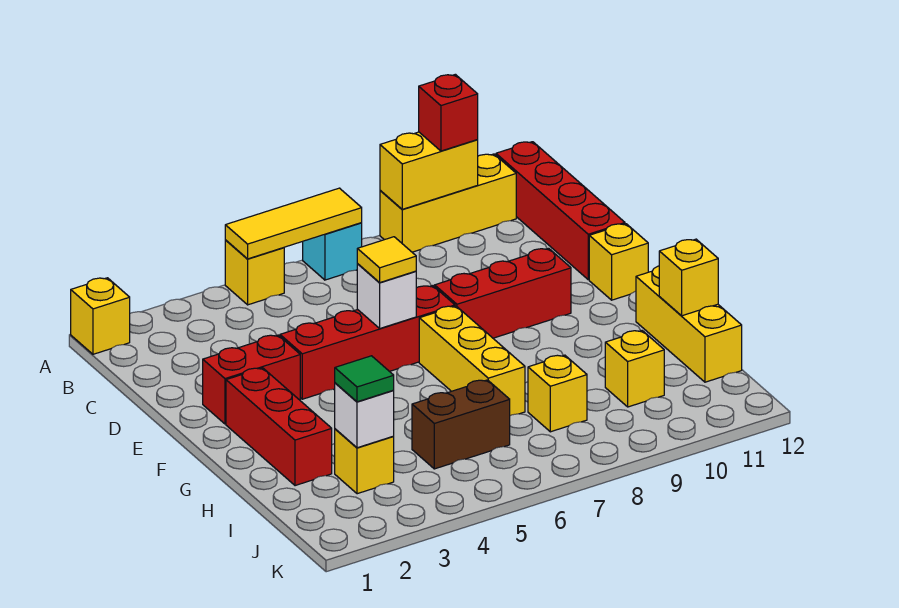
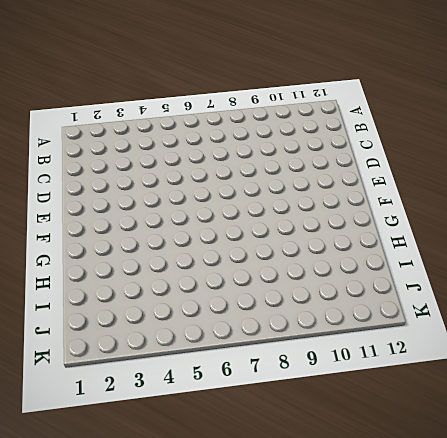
none -> yellow brick A1 level 1
none -> yellow brick A5 level 1
none -> cyan brick A7 level 1

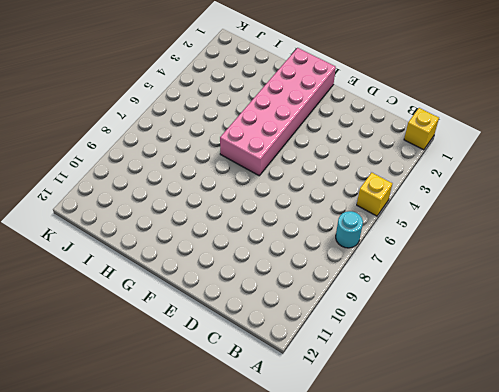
cyan round brick A7 level 1 -> cyan brick A7 level 1
pink brick F1:G6 level 1 -> red brick F2:H2 level 1
none -> yellow brick A9:A11 level 1
none -> red brick A12:D12 level 1
none -> red brick E2:E3 level 1

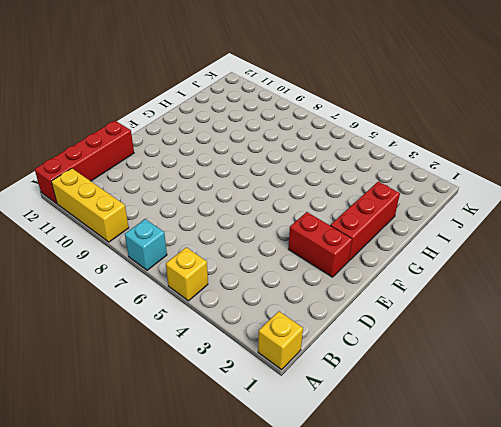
none -> red brick E4:E7 level 1
none -> red brick E8:E10 level 1
none -> yellow brick E12 level 1

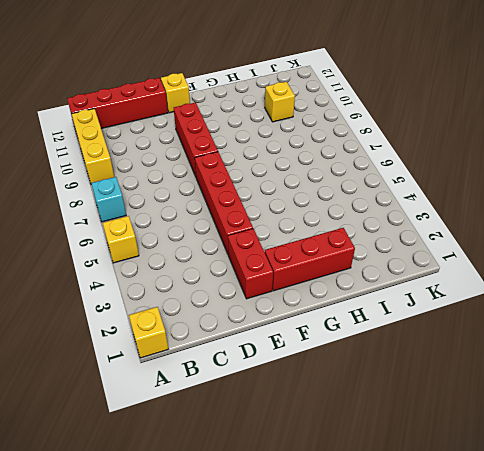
none -> yellow brick F7:H7 level 1
none -> yellow brick G12:I12 level 1
none -> yellow brick I3 level 1

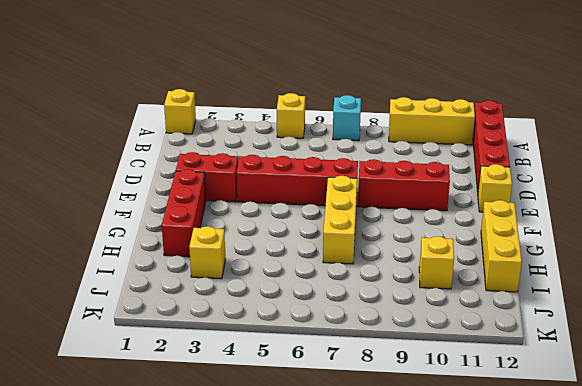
none -> brown brick I5:I6 level 1
none -> yellow brick I8 level 1
none -> yellow tile A5:A7 level 2

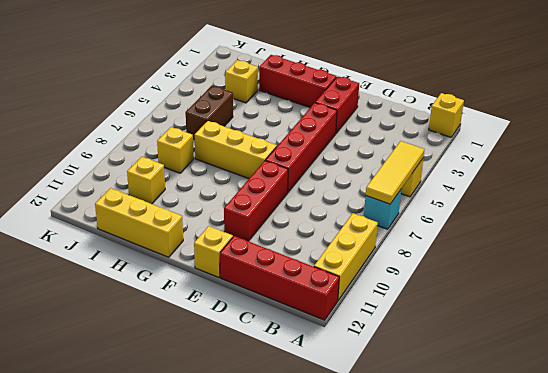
none -> yellow brick A9:A10 level 2
none -> white brick E6 level 2
none -> yellow brick H12 level 2

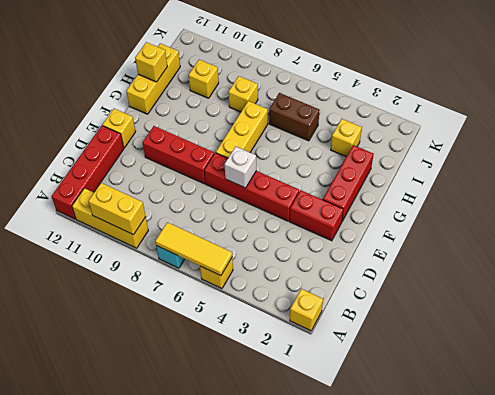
none -> white brick I3 level 2
none -> red brick A10 level 3
none -> yellow tile E6 level 3

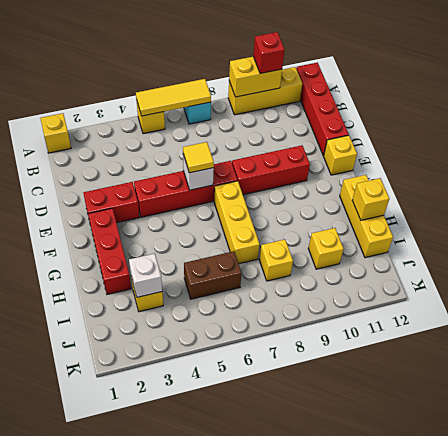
none -> green tile I3 level 3

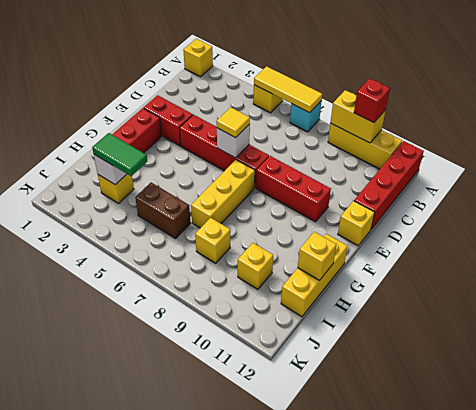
green tile I3:I4 level 3 -> green tile I3 level 3

